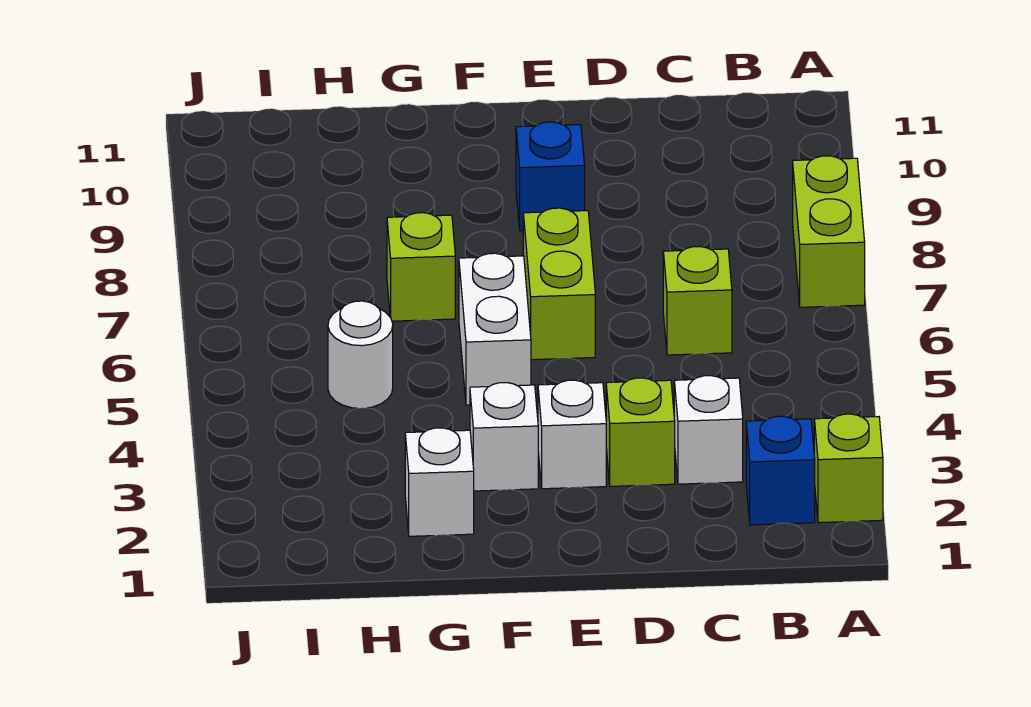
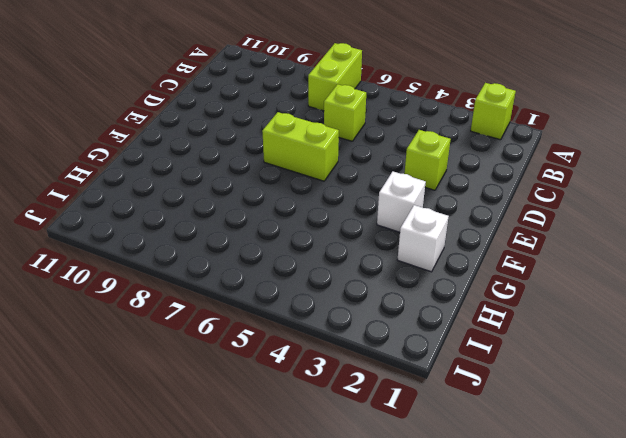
lime brick A7:B7 level 1 -> lime brick A7:A8 level 1
none -> blue brick B2 level 1
none -> white brick C3 level 1
none -> white brick E3 level 1

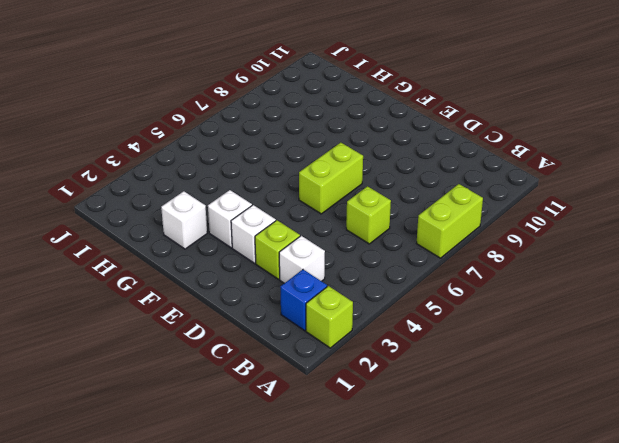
none -> blue brick E9 level 1
none -> white brick F5:F6 level 1
none -> lime brick G7 level 1

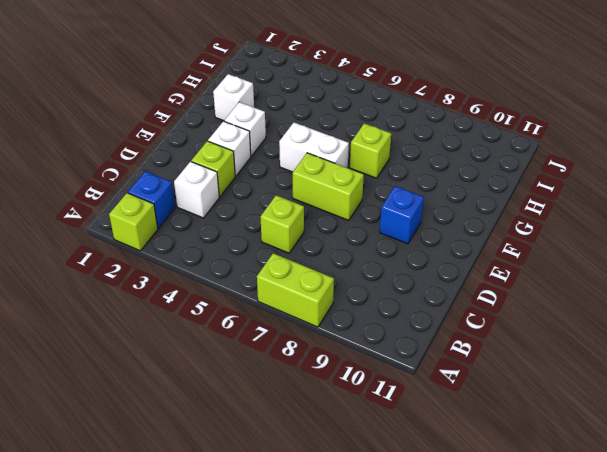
none -> white round brick H5 level 1

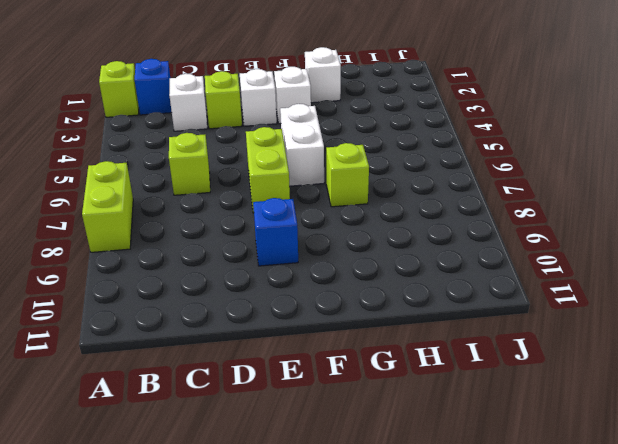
none -> white round brick H5 level 1

